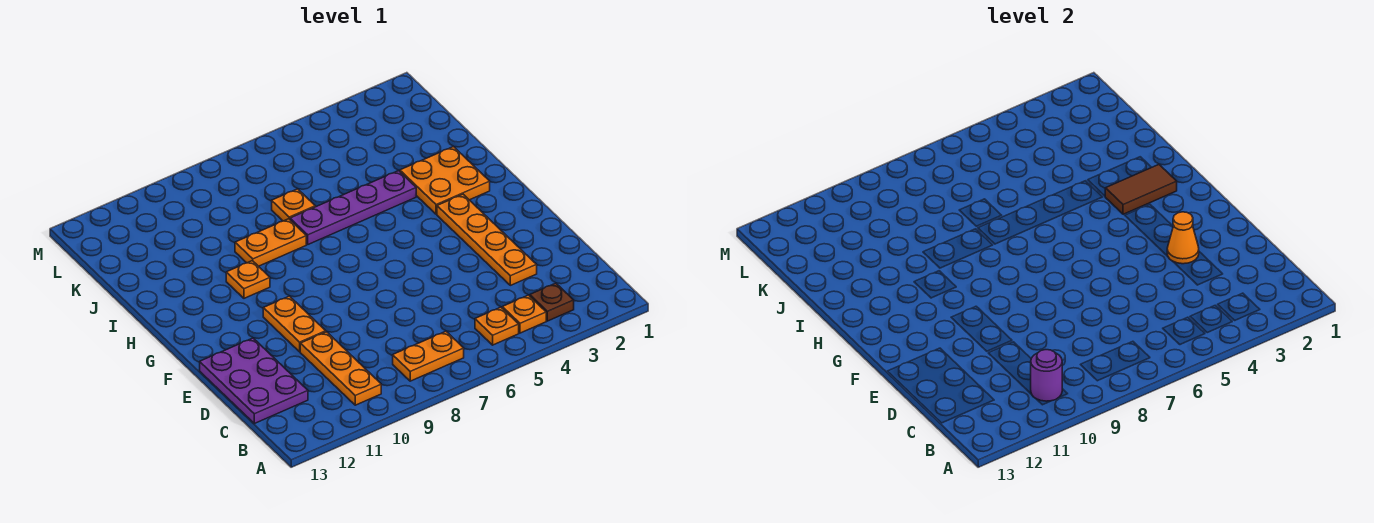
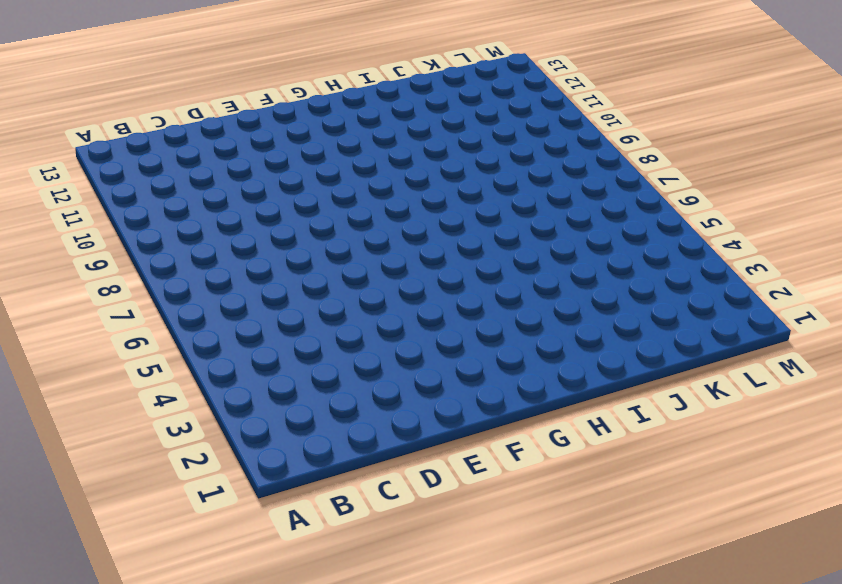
none -> brown plate B3 level 1
none -> orange plate B4 level 1
none -> orange plate B5 level 1

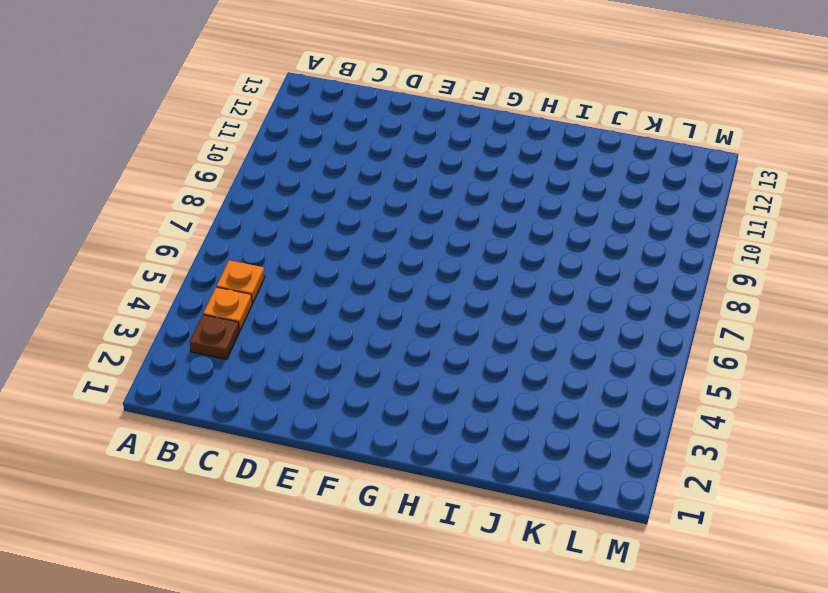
none -> orange plate B7:B8 level 1
none -> orange plate B10:D10 level 1
none -> purple plate C12:E13 level 1

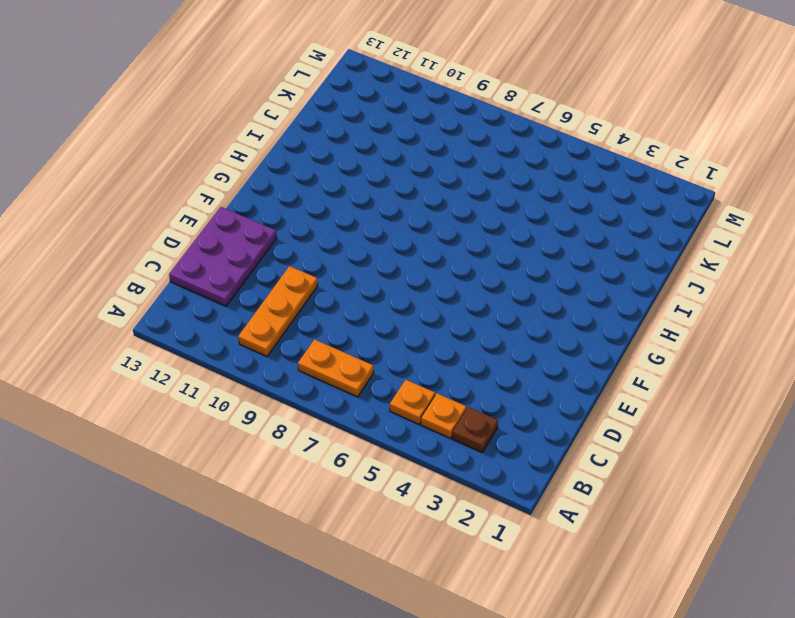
none -> orange plate D3:G3 level 1
none -> orange plate E10:F10 level 1
none -> orange plate H2:I3 level 1

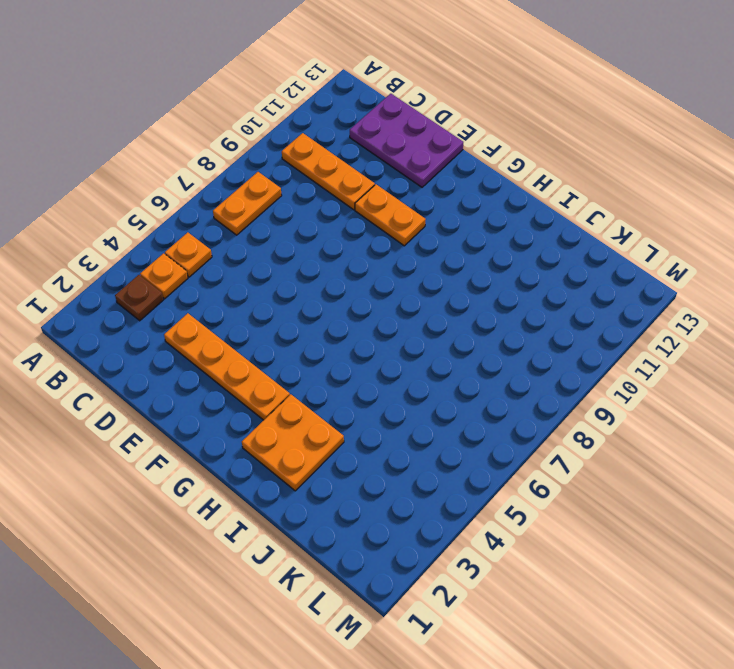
none -> orange plate H10 level 1
none -> purple plate I4:I7 level 1
none -> orange plate I8:I9 level 1

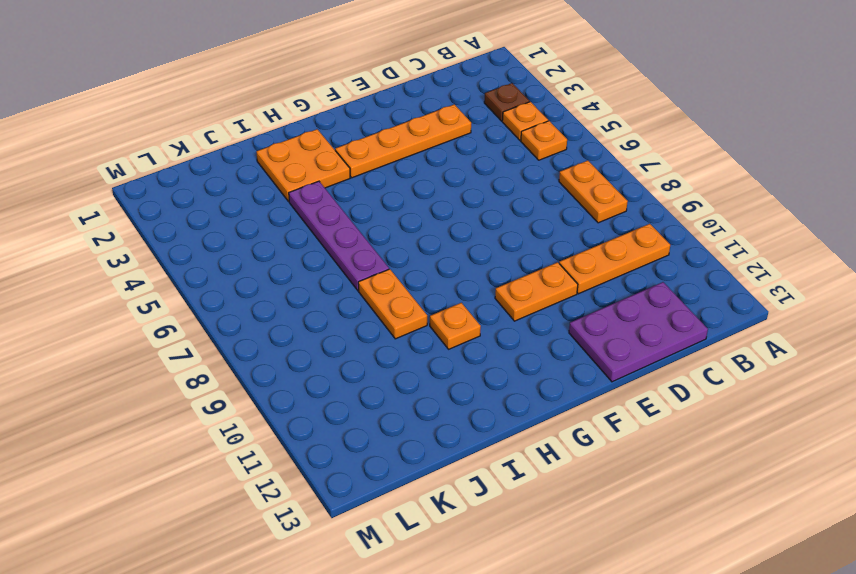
none -> orange plate J7 level 1
none -> purple round brick B10 level 2
none -> orange cone E3 level 2

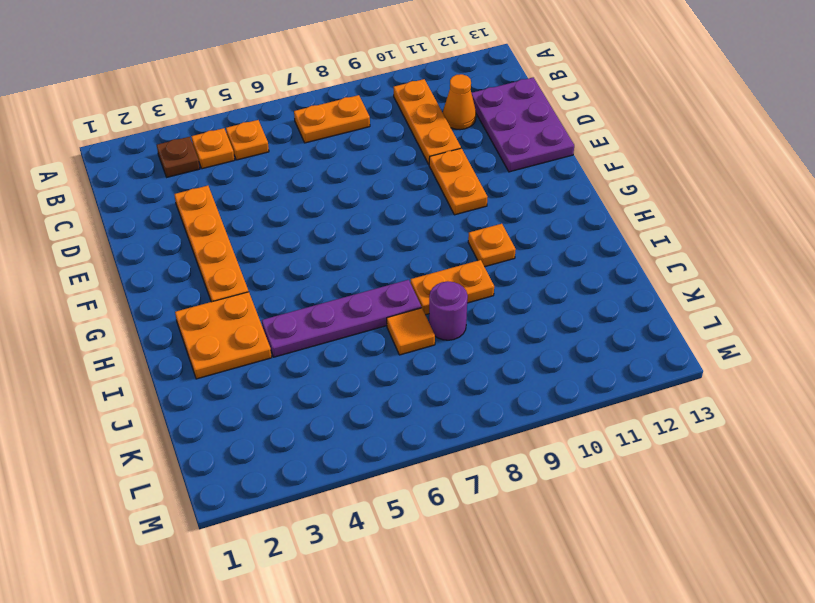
orange cone C11 level 1 -> orange cone E3 level 2
orange tile J7 level 1 -> orange plate J7 level 1
purple round brick J8 level 1 -> purple round brick B10 level 2
none -> brown tile H2:H3 level 2

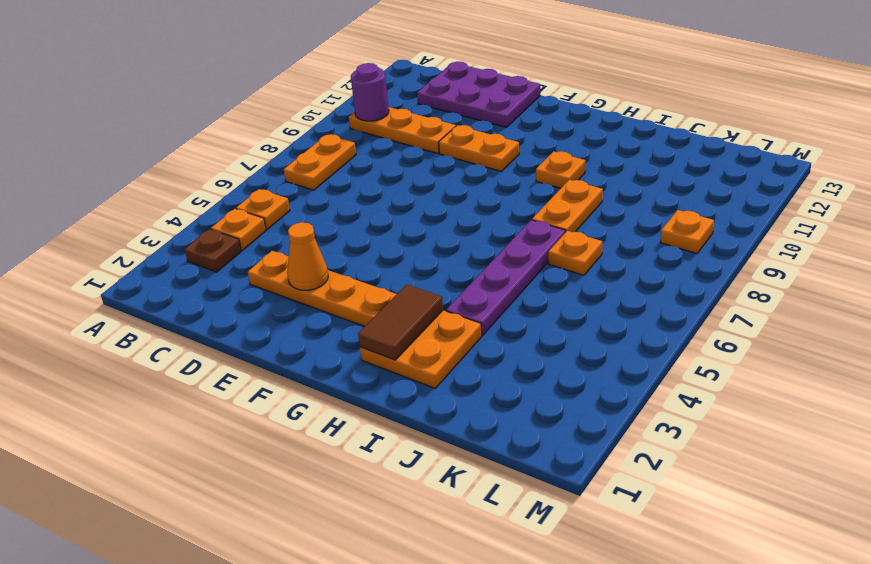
orange plate L9 level 1 -> none

